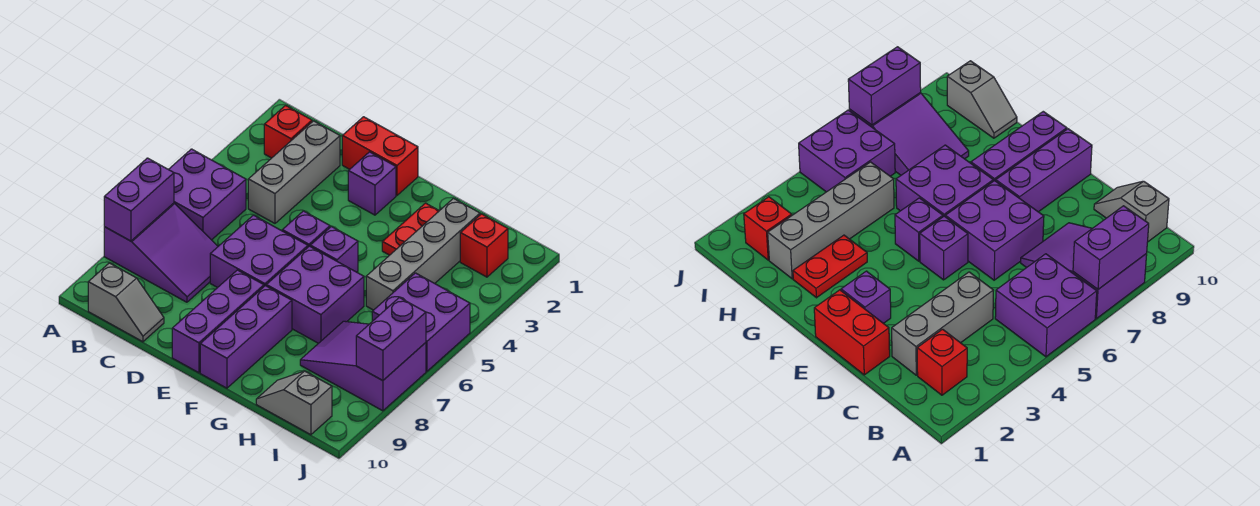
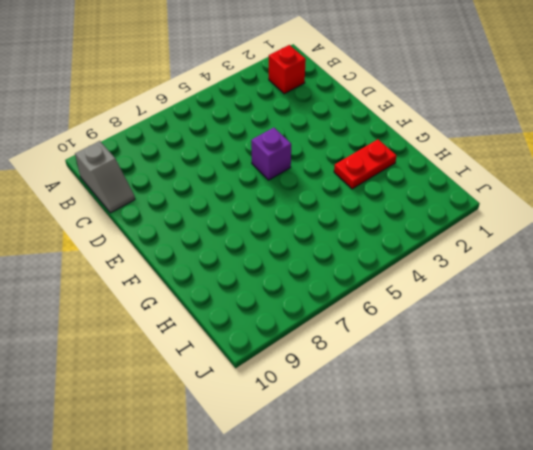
none -> purple brick A5:B6 level 1
none -> purple slope A7:C8 level 1 top A
none -> grey brick C2:C4 level 1

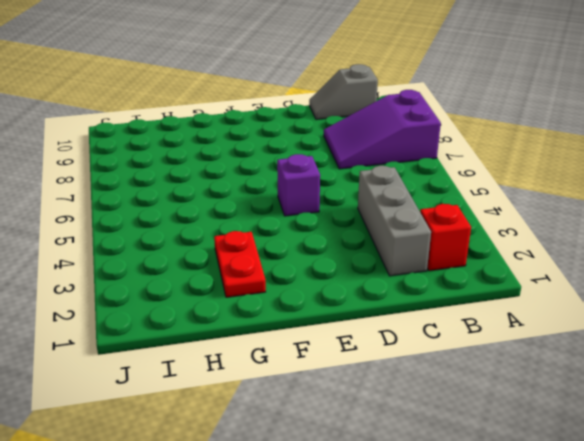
none -> purple brick A5:B6 level 1
none -> red brick D1:E1 level 1
none -> purple brick D6:E7 level 1

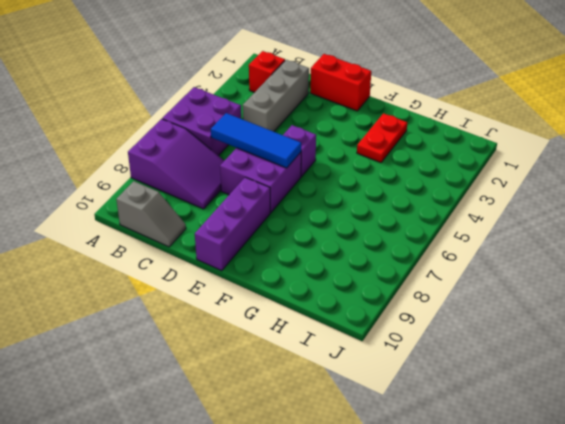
blue tile C6:E6 level 2 -> none
none -> purple brick E2 level 1
none -> purple brick F5 level 1
none -> purple brick F6:G7 level 1

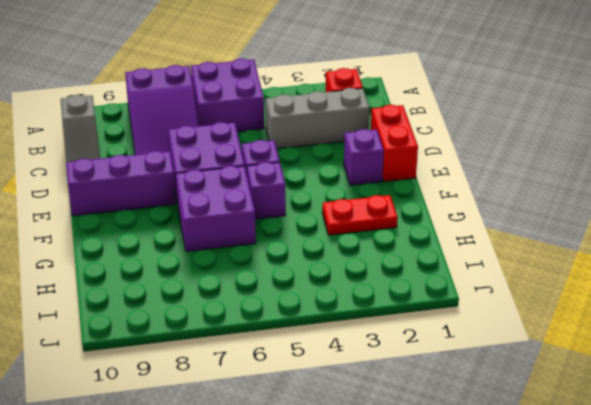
none -> purple brick F8:F10 level 1
none -> grey brick H2:H5 level 1
none -> purple slope H7:J8 level 1 top J

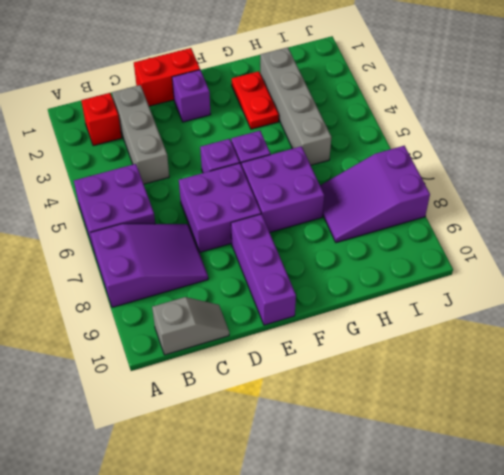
none -> purple brick F8:F10 level 1
none -> grey slope H10:I10 level 1 top I
none -> red brick I2 level 1

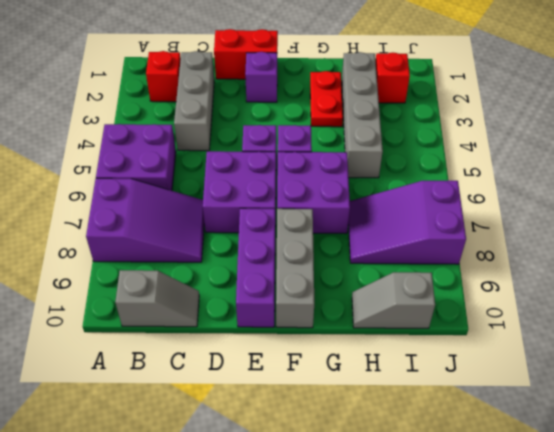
grey brick F8:F10 level 1 -> purple brick F8:F10 level 1
none -> purple brick I5:J6 level 1
none -> purple brick A7:A8 level 2
none -> purple brick J7:J8 level 2

